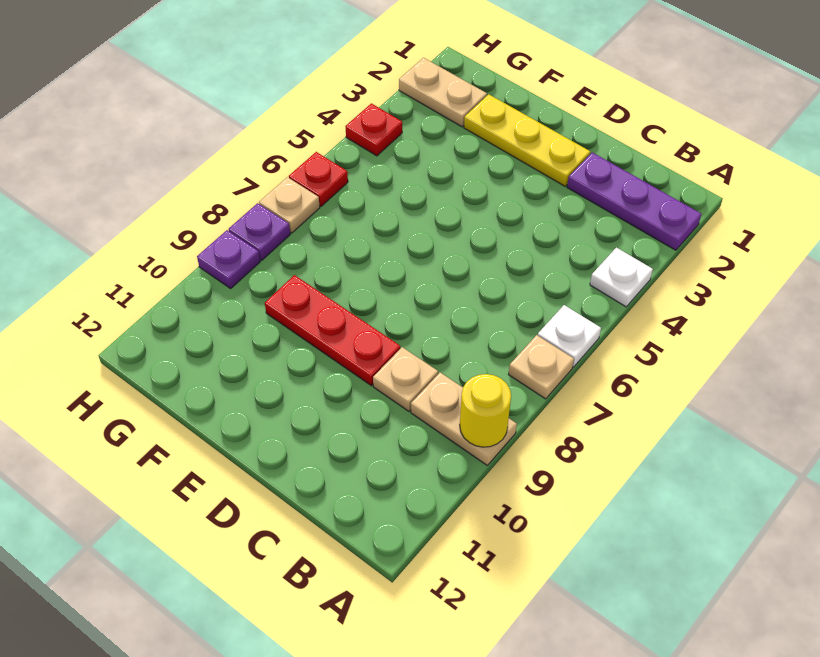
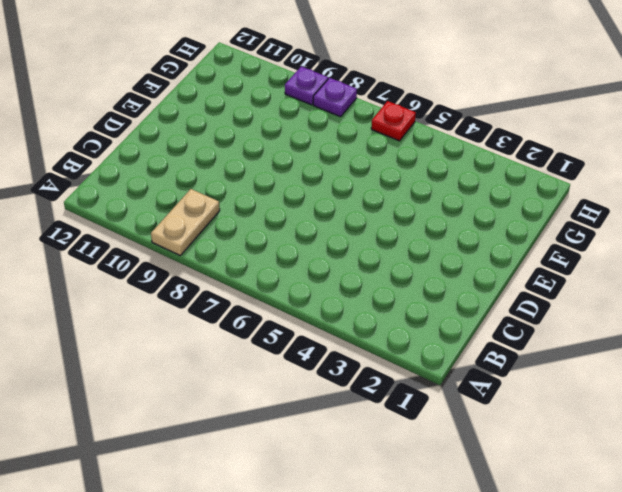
none -> purple plate A2:C2 level 1
none -> white plate A4 level 1
none -> white plate A6 level 1

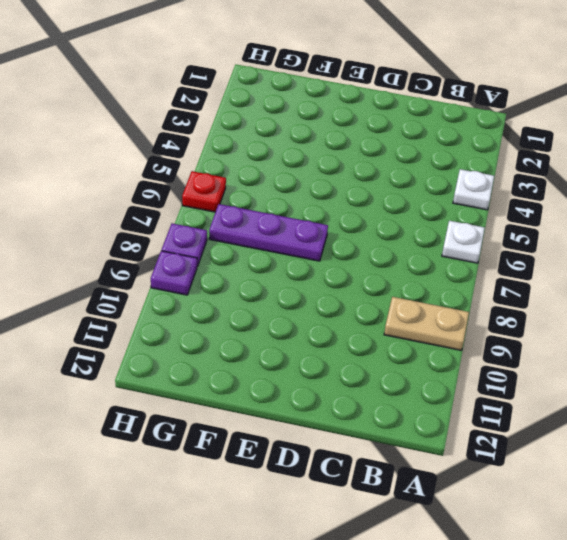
purple plate E7:G7 level 1 -> purple plate A2:C2 level 1
none -> tan plate A7 level 1
none -> tan plate C9 level 1
none -> yellow plate D2:F2 level 1

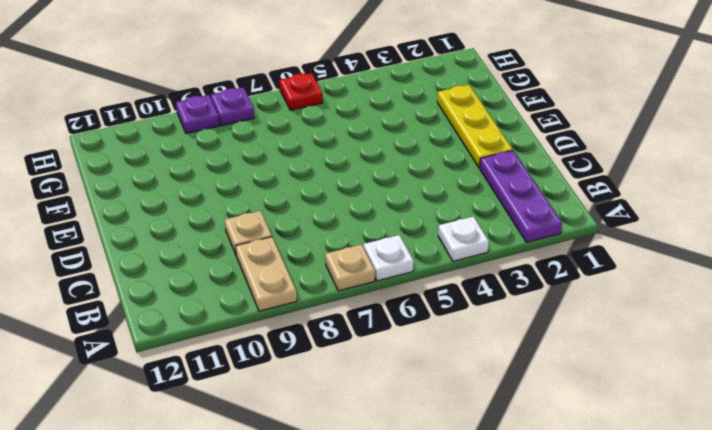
none -> red plate D9:F9 level 1
none -> tan plate G2:H2 level 1
none -> red plate H4 level 1

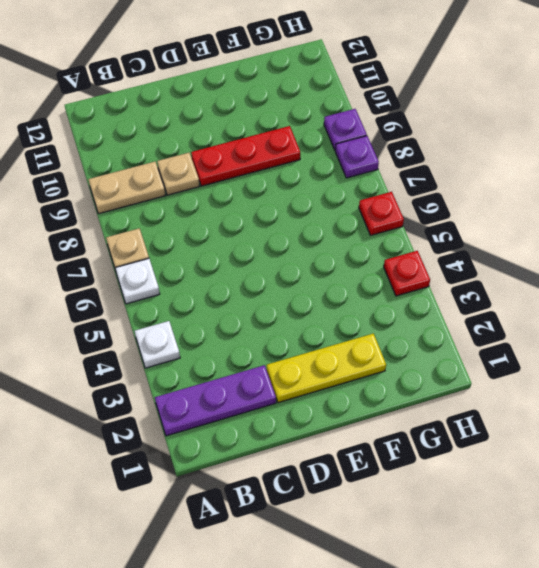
none -> tan plate G2:H2 level 1
none -> tan plate H7 level 1
none -> yellow round brick A9 level 2

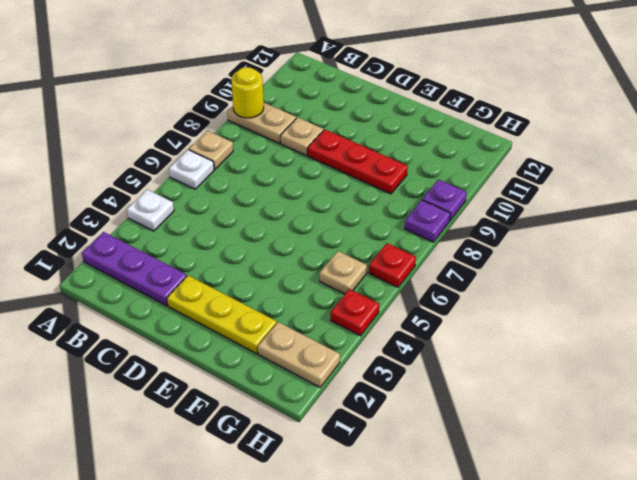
tan plate G5 level 1 -> tan plate H7 level 1

